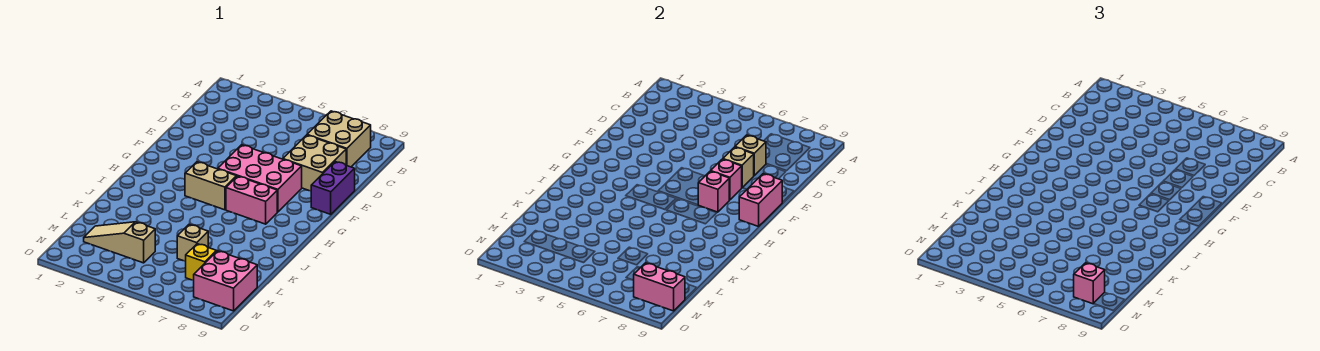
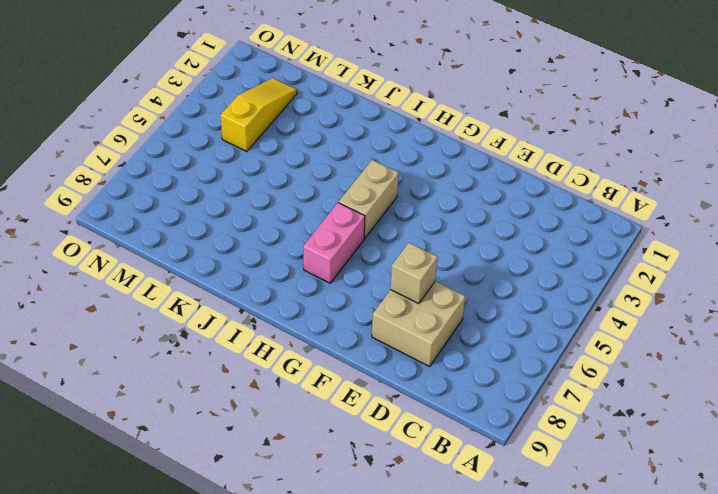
yellow slope M2:M4 level 1 top 4 -> tan slope M2:M4 level 1 top 4
none -> tan brick B7:C8 level 1
none -> purple brick E9:F9 level 1
none -> pink brick F5:G7 level 1

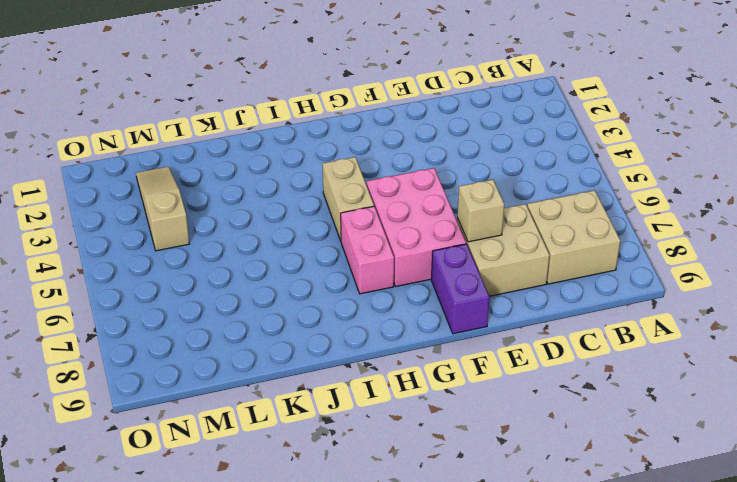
purple brick F8:F9 level 1 -> purple brick E9:F9 level 1
none -> tan brick L6 level 1
none -> yellow brick M7 level 1
none -> pink brick M8:N9 level 1

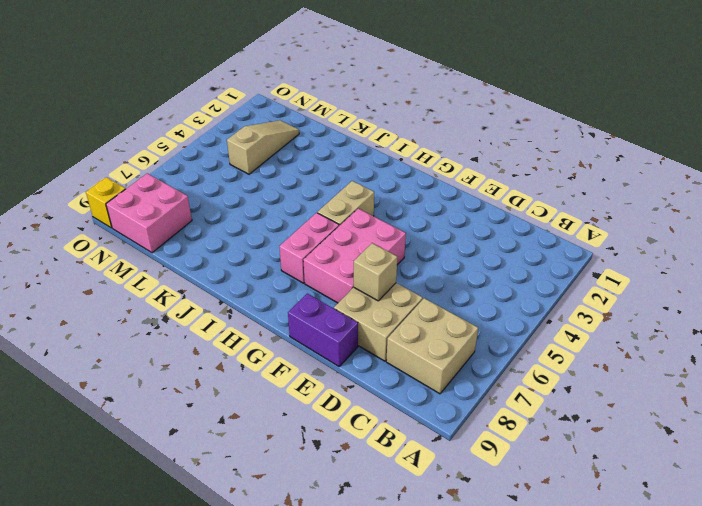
yellow brick O9 level 1 -> yellow brick M7 level 1
none -> tan brick L6 level 1
none -> tan brick D7 level 2
none -> pink brick F7 level 2

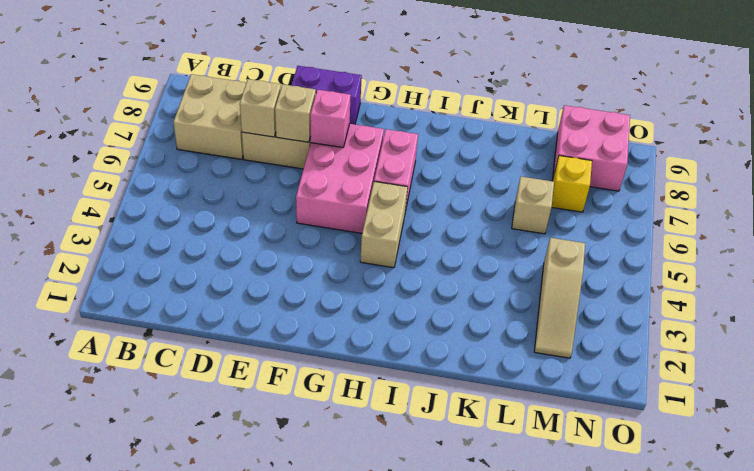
none -> pink brick F9:G9 level 2
none -> pink brick G7 level 2
none -> pink brick N8:N9 level 2

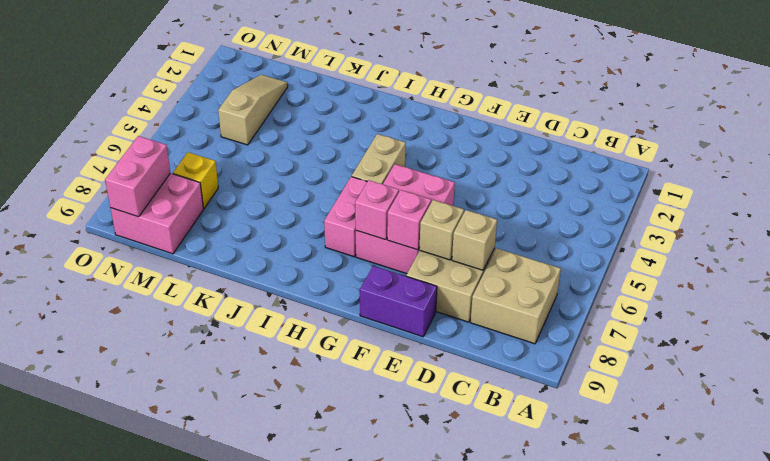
none -> tan brick L6 level 1
none -> pink brick F9:G9 level 2
none -> pink brick N8 level 3

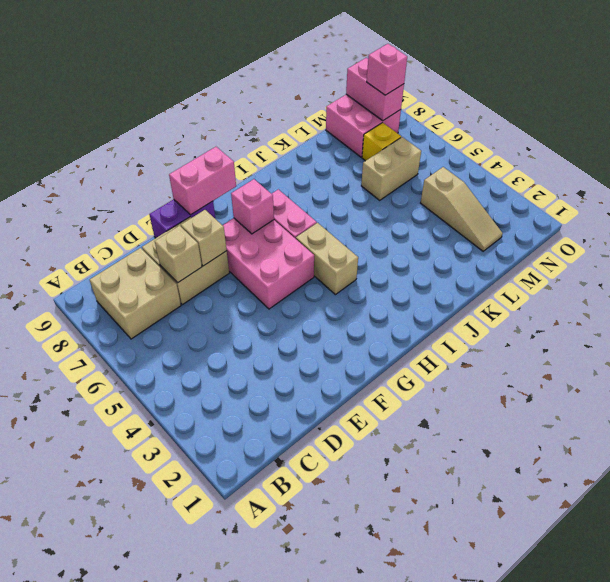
tan brick L6:M6 level 1 -> tan brick L6 level 1
none -> pink brick F7 level 2

